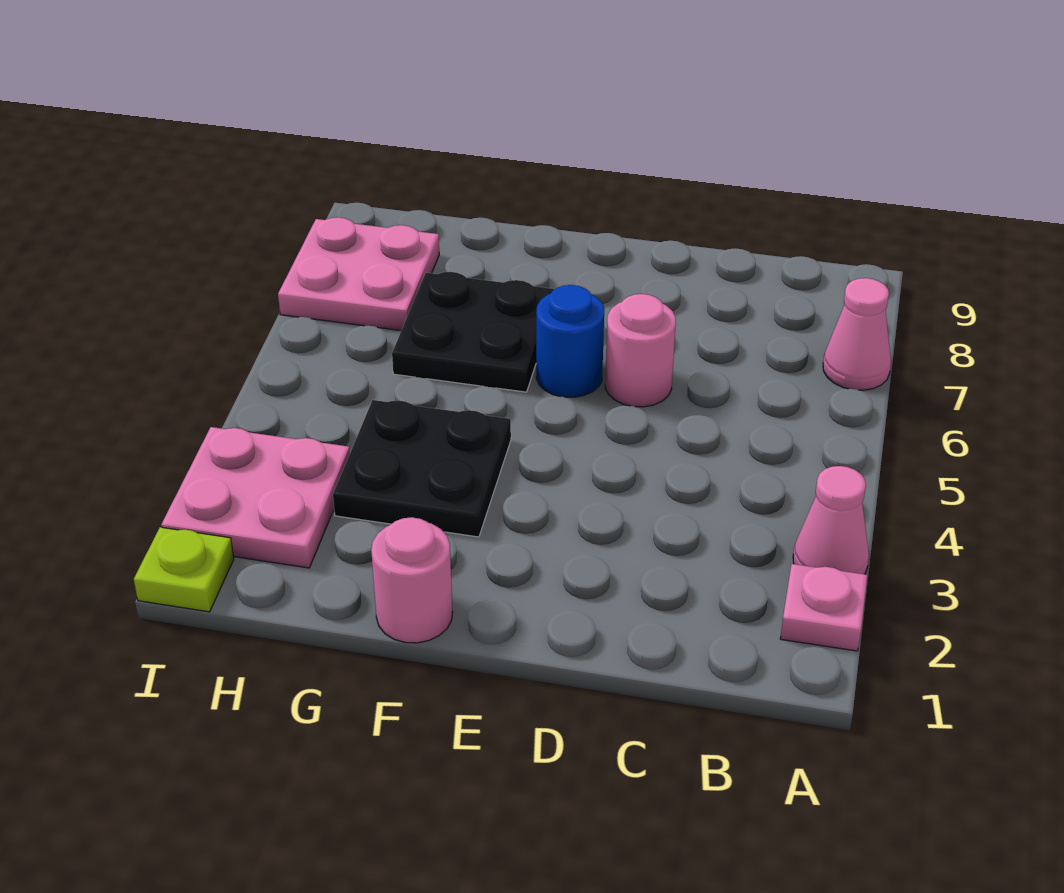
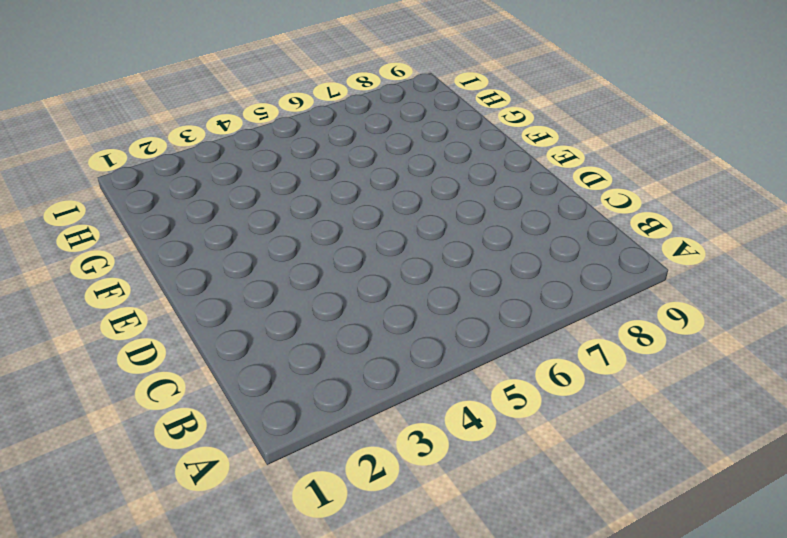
none -> pink plate A2 level 1
none -> pink cone A3 level 1

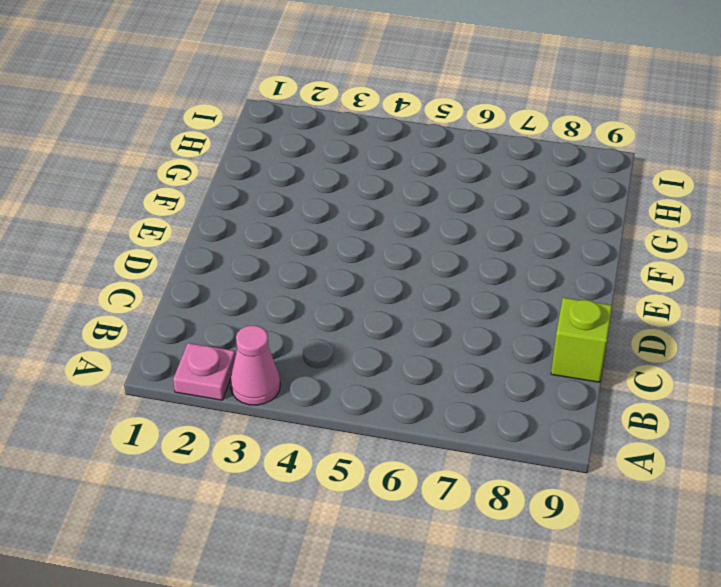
lime brick C9 level 1 -> none
none -> pink cone A7 level 1
none -> pink round brick D6 level 1

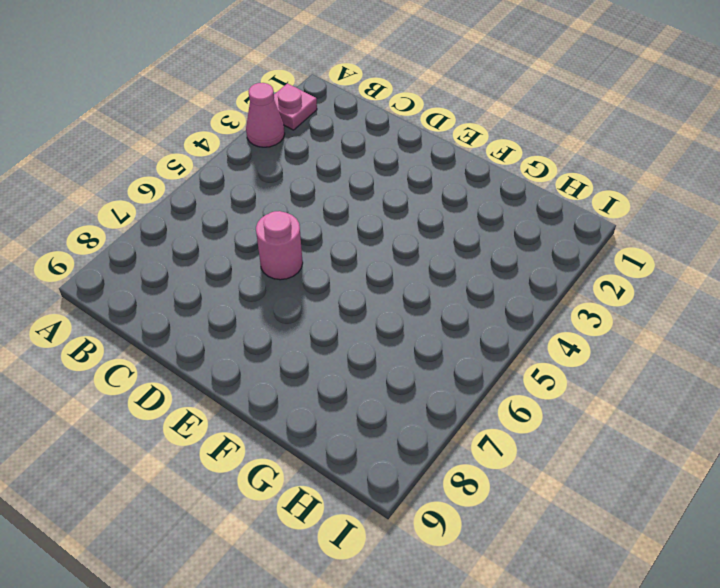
none -> pink cone A7 level 1
none -> blue round brick E6 level 1

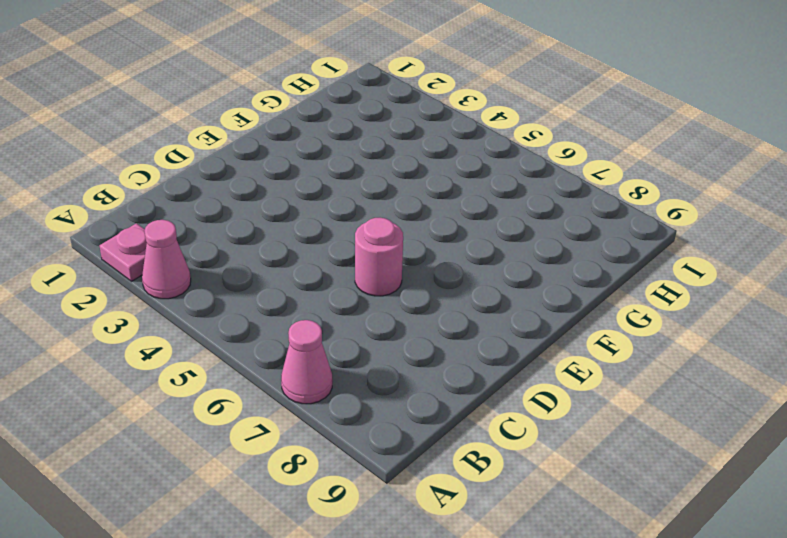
none -> blue round brick E6 level 1
none -> pink round brick F1 level 1

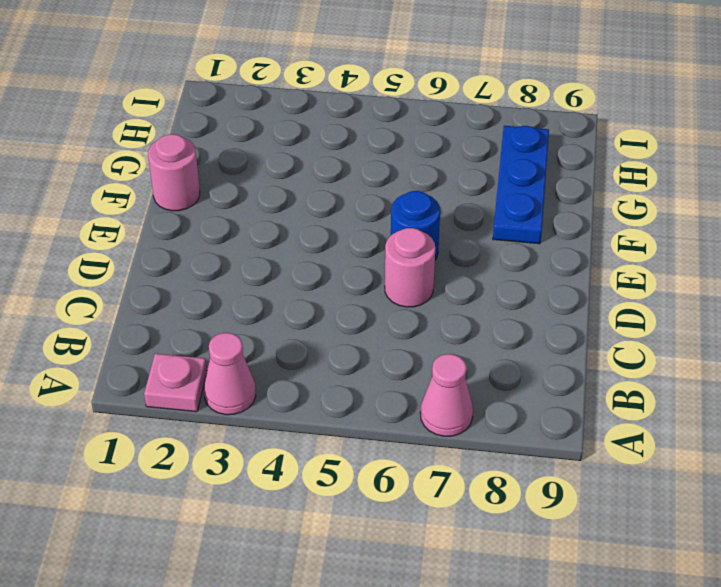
blue plate F8:H8 level 1 -> pink plate H7:I8 level 1
none -> black plate F3:G4 level 1
none -> black plate F6:G7 level 1

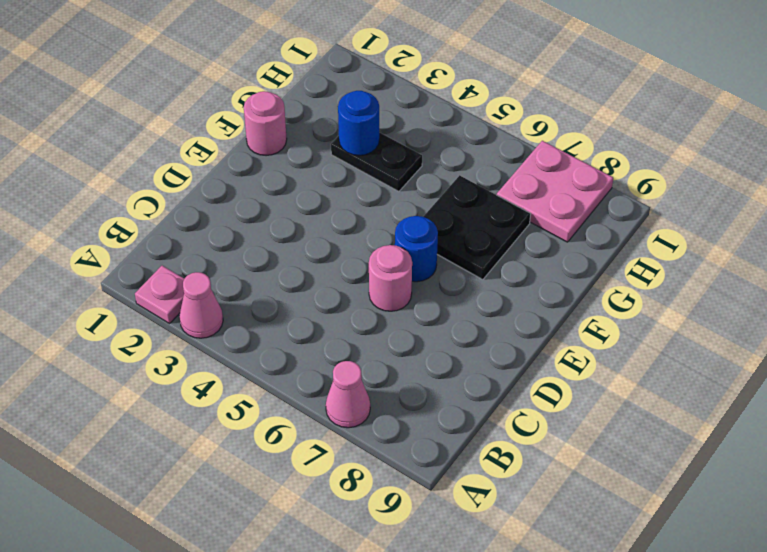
black plate G3:G4 level 1 -> black plate F3:G4 level 1
blue round brick G3 level 2 -> none
none -> pink plate H2:I3 level 1
none -> lime plate I1 level 1

